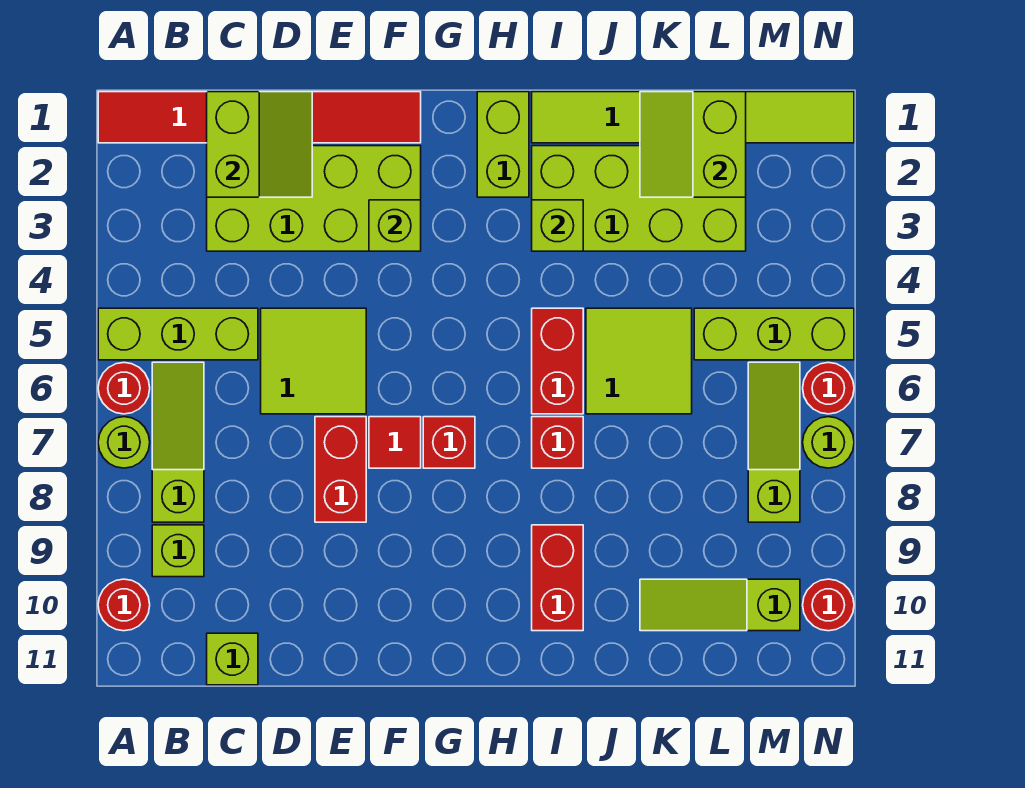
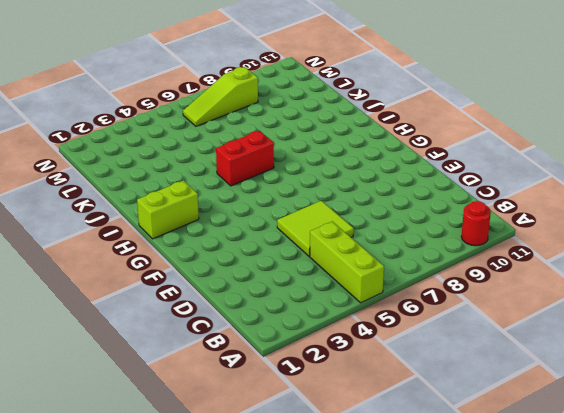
none -> red tile A1:F1 level 1
none -> red round brick A6 level 1
none -> lime round brick A7 level 1
none -> lime slope B6:B8 level 1 top 8

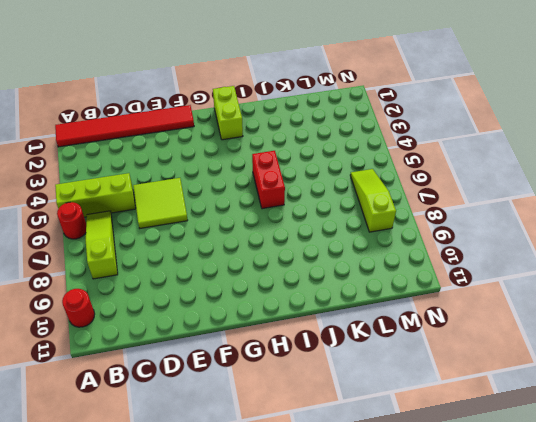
none -> lime round brick A7 level 1
none -> lime brick B9 level 1
none -> lime brick C2:F3 level 1
none -> lime brick C11 level 1

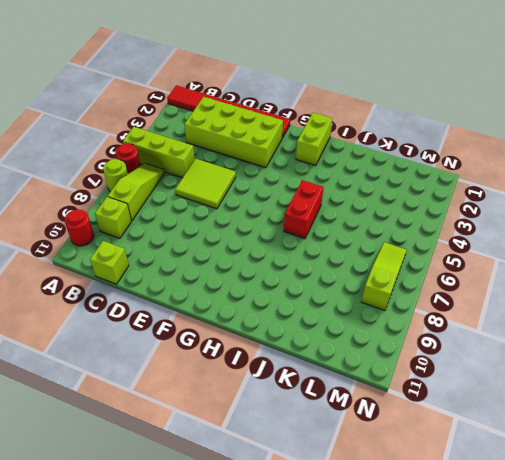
none -> red brick E7:E8 level 1
none -> red tile F7 level 1
none -> red brick G7 level 1
none -> lime tile I1:N1 level 1

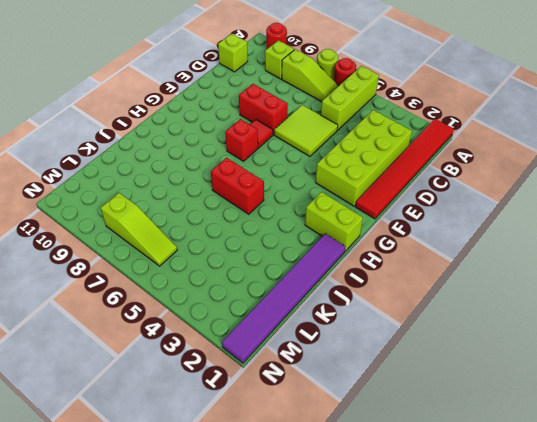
purple tile I1:N1 level 1 -> lime tile I1:N1 level 1
none -> lime brick I2:L3 level 1
none -> red brick I7 level 1
none -> red brick I9:I10 level 1
none -> lime tile J5:K6 level 1

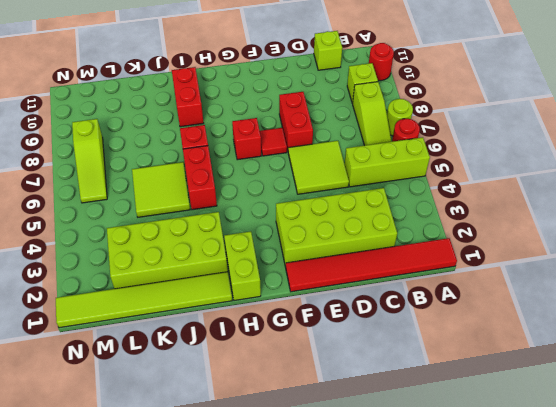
none -> lime slope K10:M10 level 1 top M
none -> lime brick L5:N5 level 1
none -> red round brick N6 level 1
none -> lime round brick N7 level 1

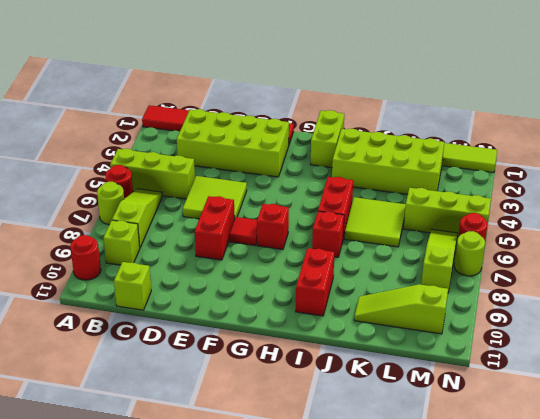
none -> red round brick N10 level 1
none -> lime slope C1:D2 level 2 top C
none -> lime brick F3 level 2
none -> lime brick I3 level 2

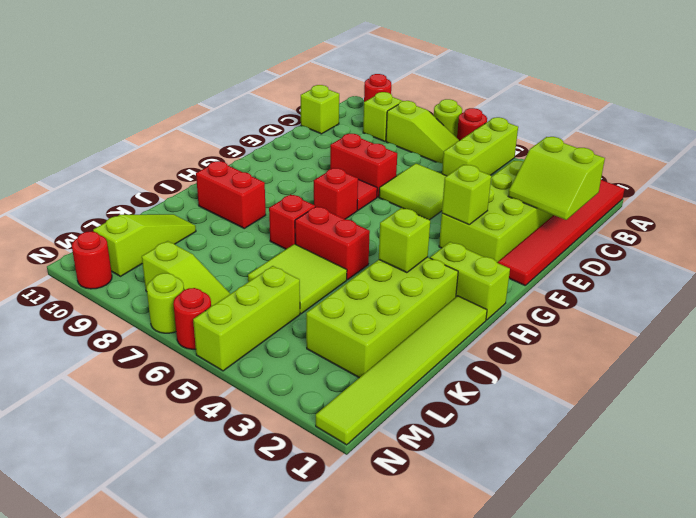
none -> lime slope K1:L2 level 2 top L

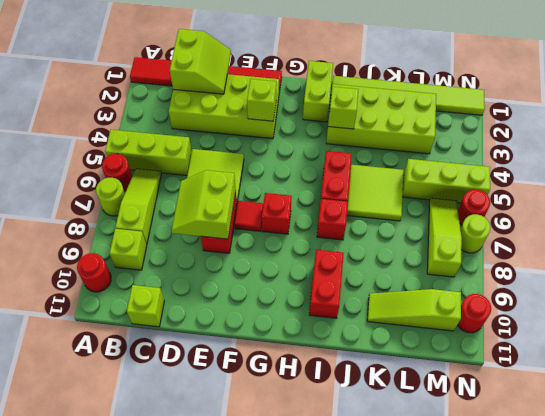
lime slope D7:E8 level 2 top E -> lime slope K1:L2 level 2 top L

